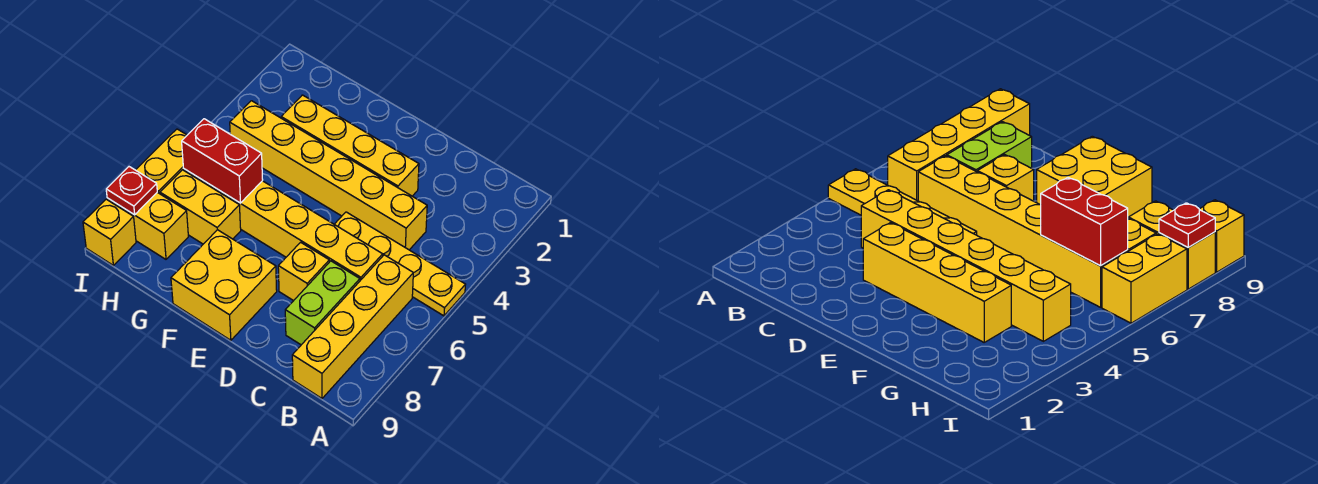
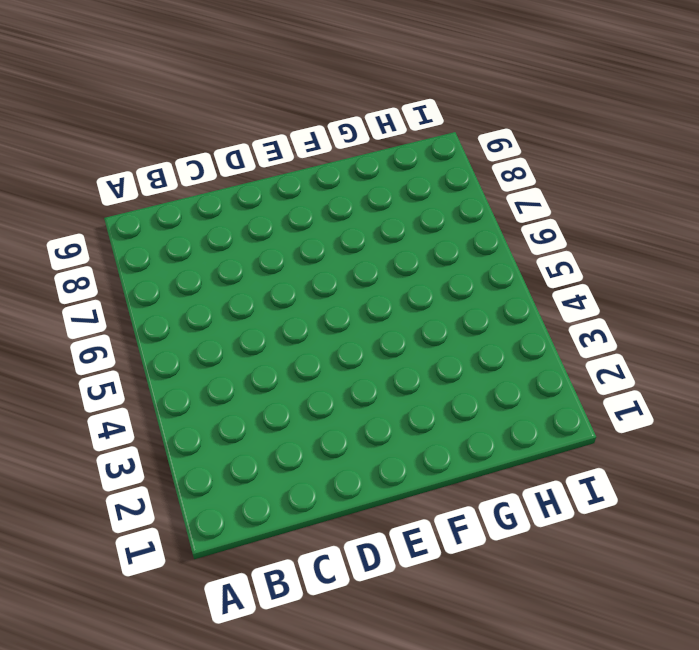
none -> yellow plate A5:D5 level 1
none -> yellow brick B6:B9 level 1
none -> yellow brick C4:H4 level 1

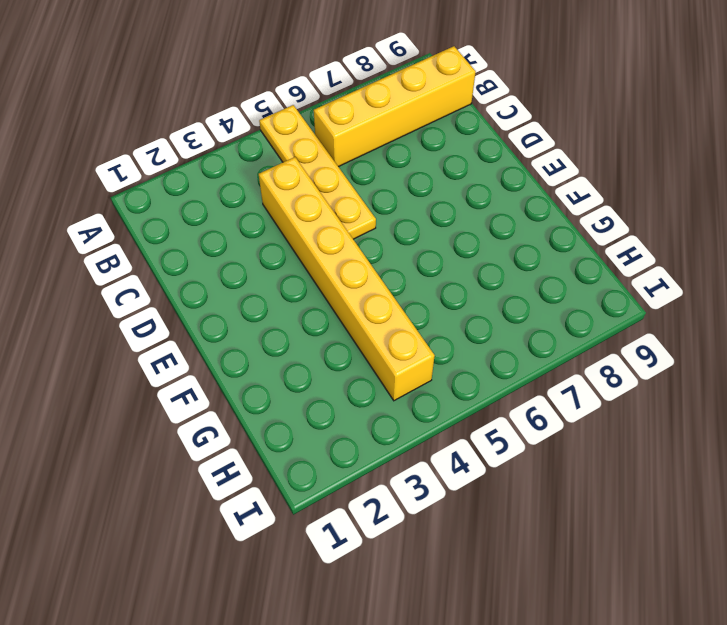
none -> yellow brick C6:H6 level 1
none -> lime brick C7:C8 level 1
none -> yellow brick D3:G3 level 1

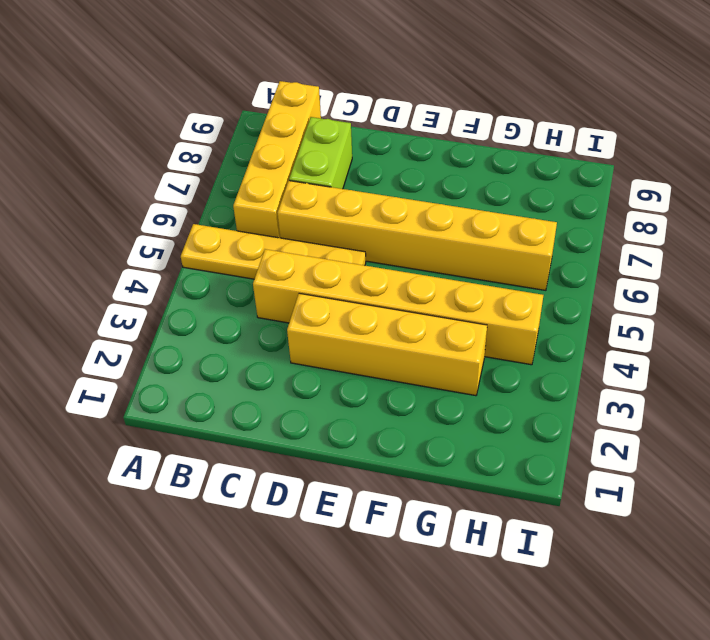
none -> yellow brick D7 level 1
none -> yellow brick E8:F9 level 1
none -> yellow brick G7:H7 level 1

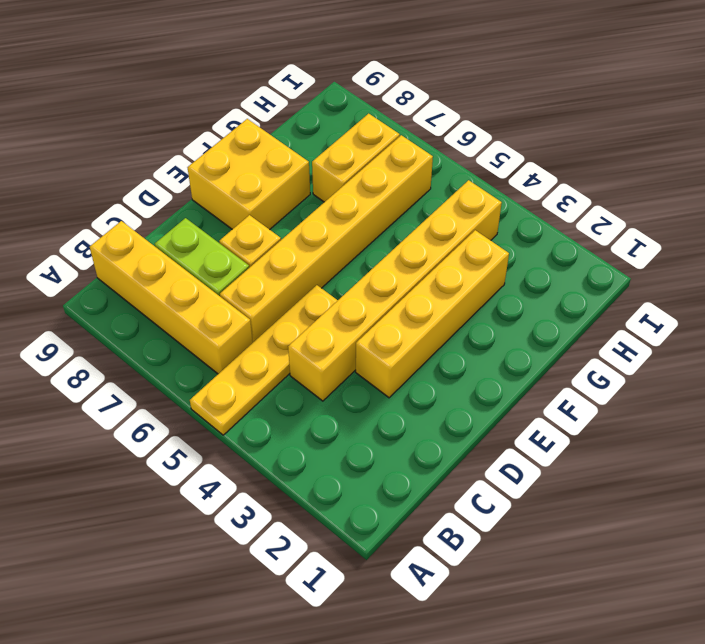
none -> yellow brick H8:I8 level 1
none -> yellow brick I6:I7 level 1
none -> yellow brick I9 level 1

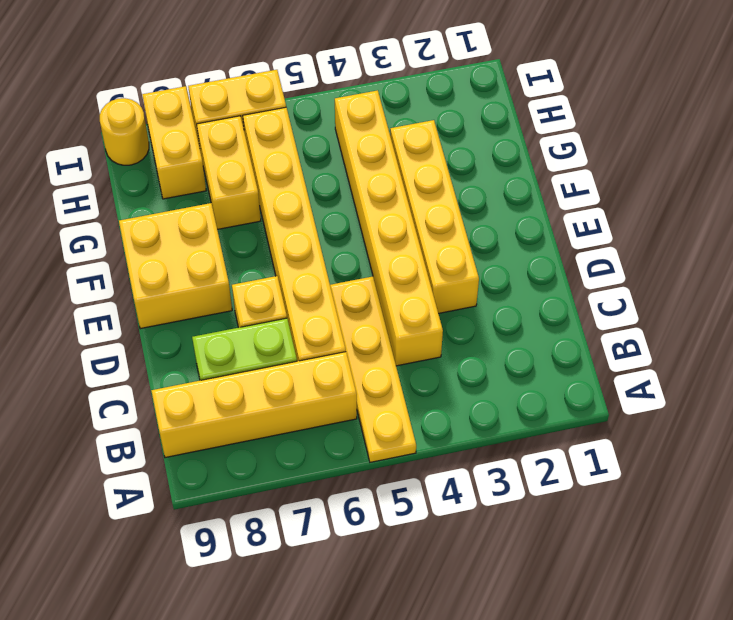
yellow round brick I9 level 1 -> yellow brick I9 level 1
none -> red brick G6:H6 level 2
none -> red plate I8 level 2

